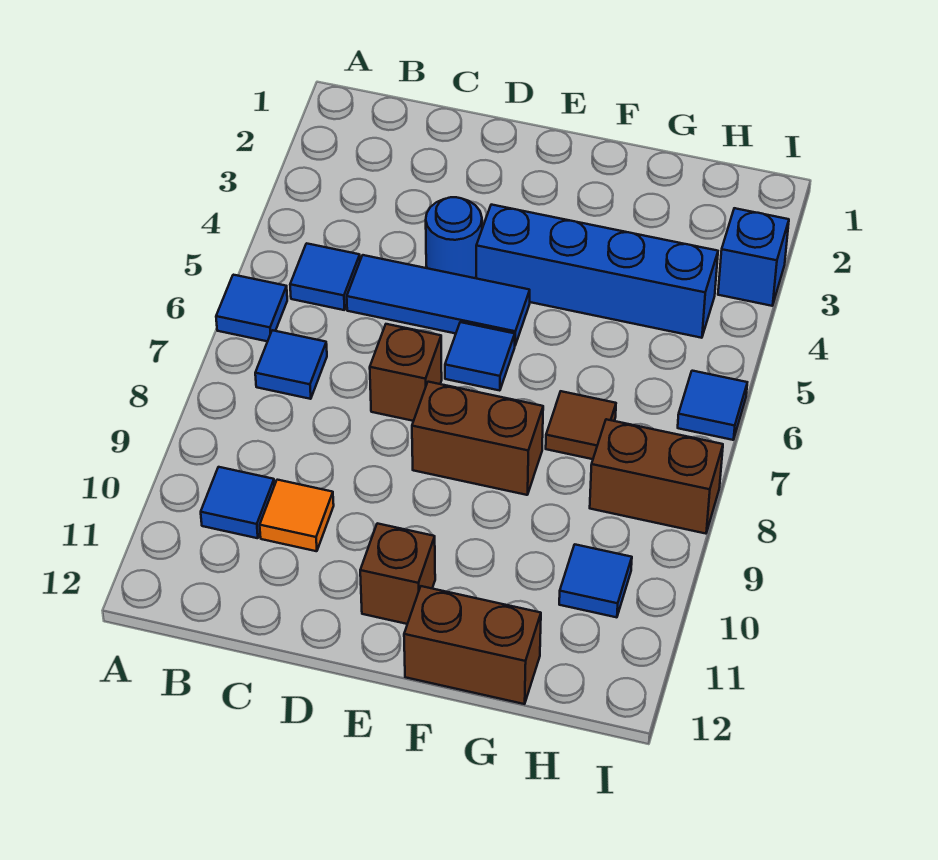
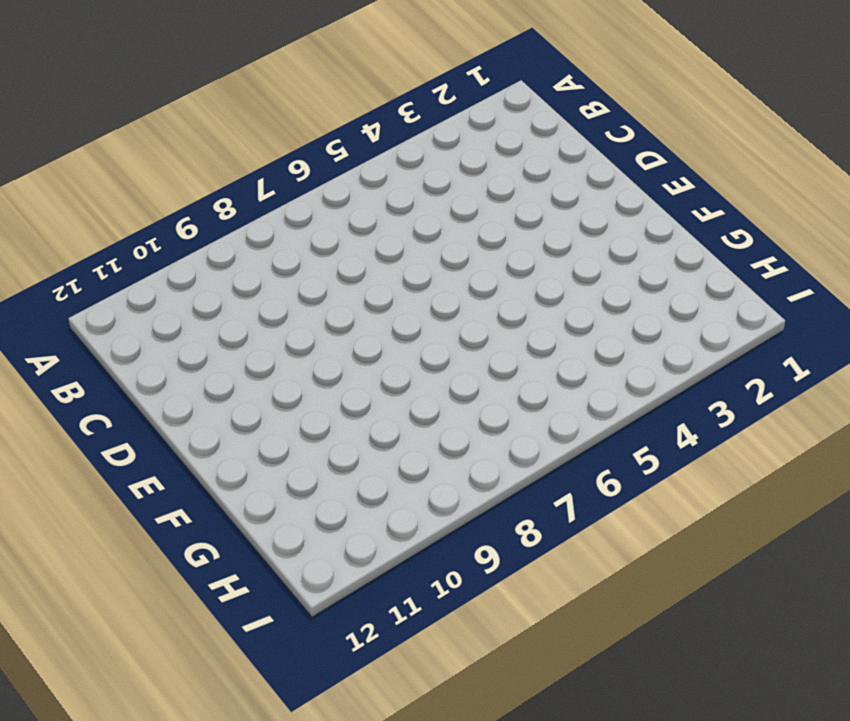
none -> blue tile A6 level 1
none -> blue tile B5 level 1
none -> blue tile B7 level 1

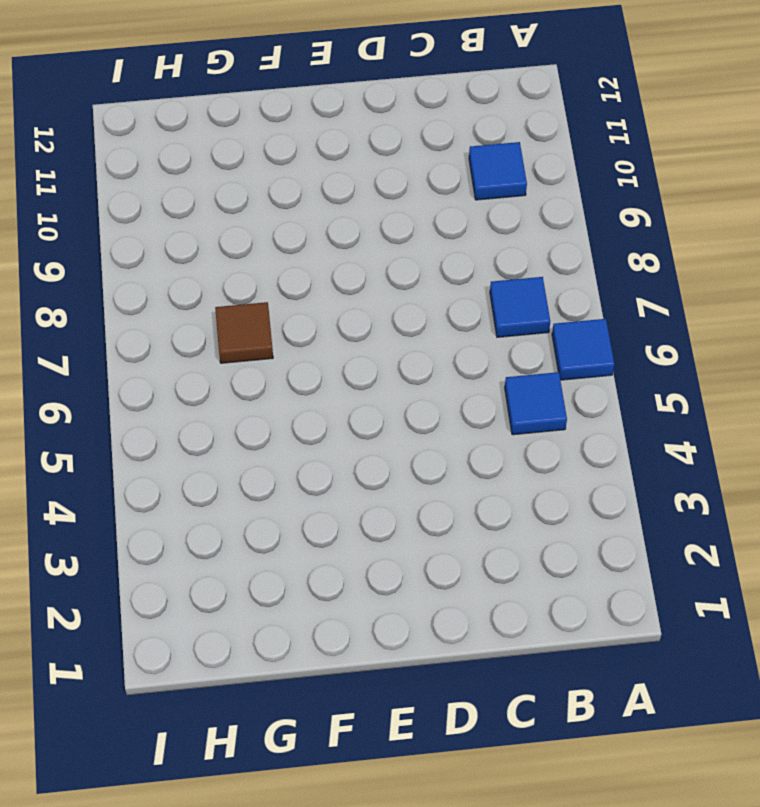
none -> blue tile C5:E5 level 1
none -> orange tile C10 level 1
none -> blue round brick D4 level 1

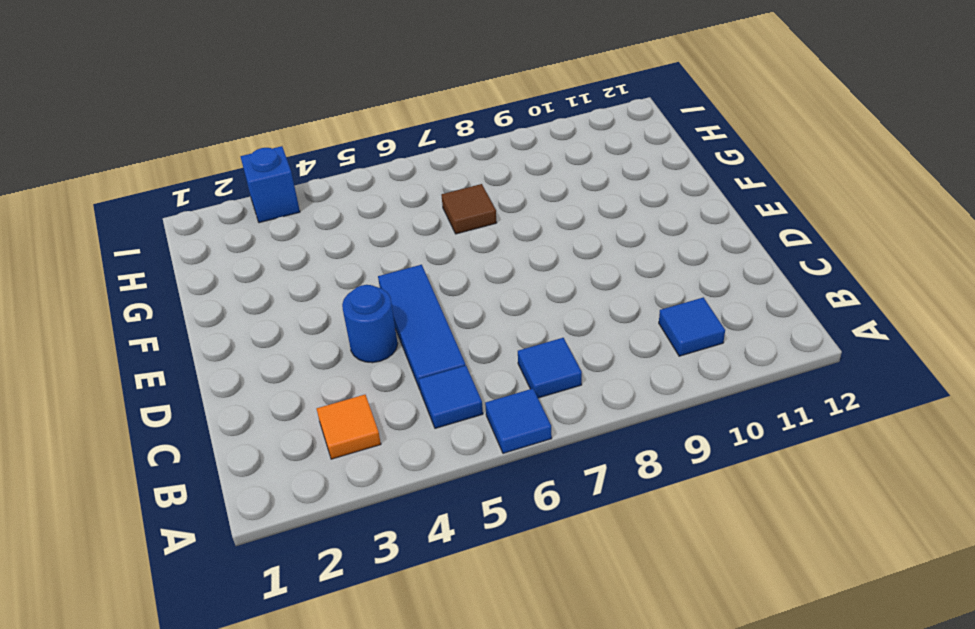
orange tile B3 level 1 -> orange tile C10 level 1
none -> brown brick D7 level 1
none -> blue brick E4:H4 level 1
none -> blue tile E6 level 1

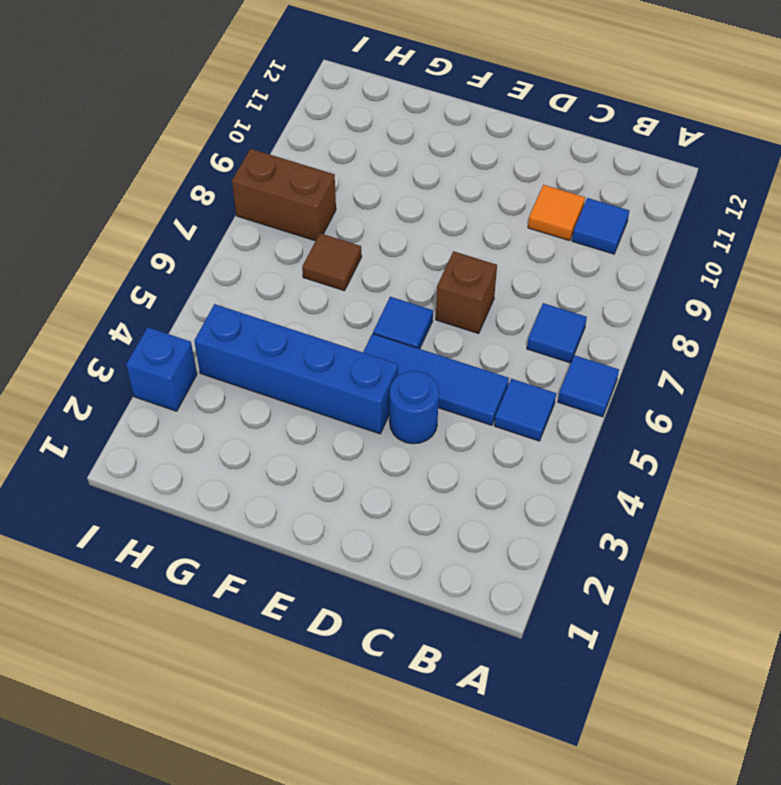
none -> brown brick E8:F8 level 1
none -> brown brick E11 level 1
none -> brown brick F12:G12 level 1

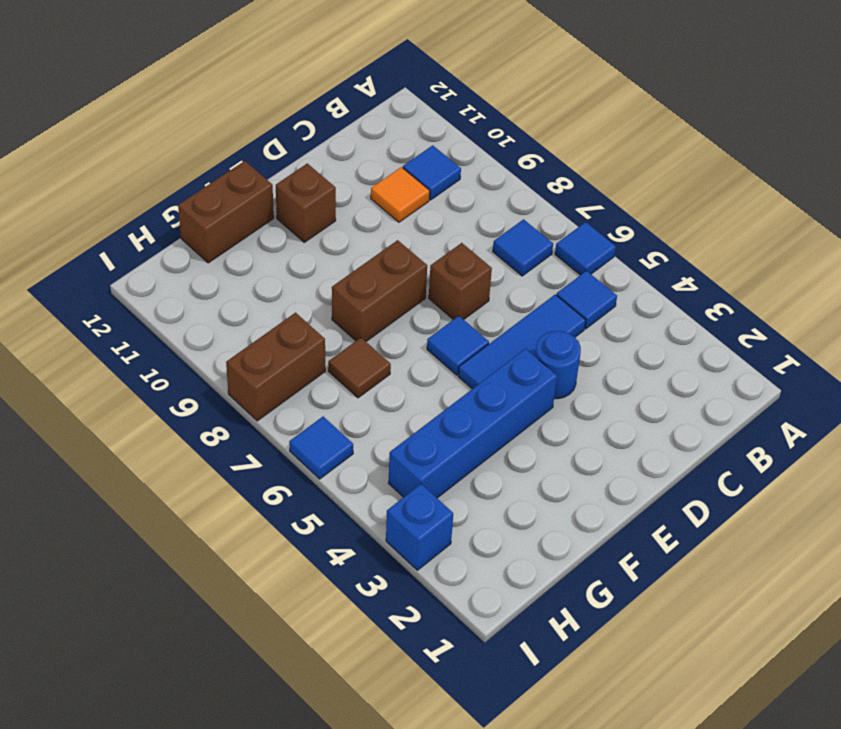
none -> blue tile H10 level 1

